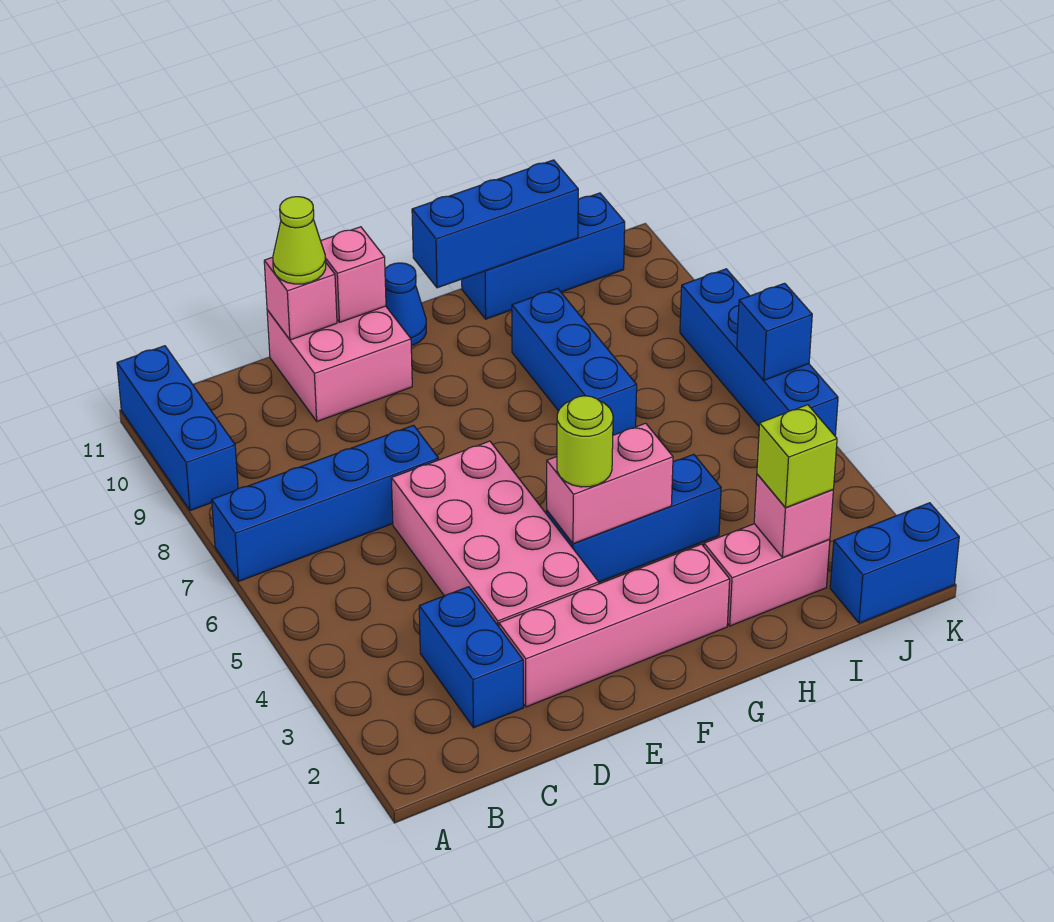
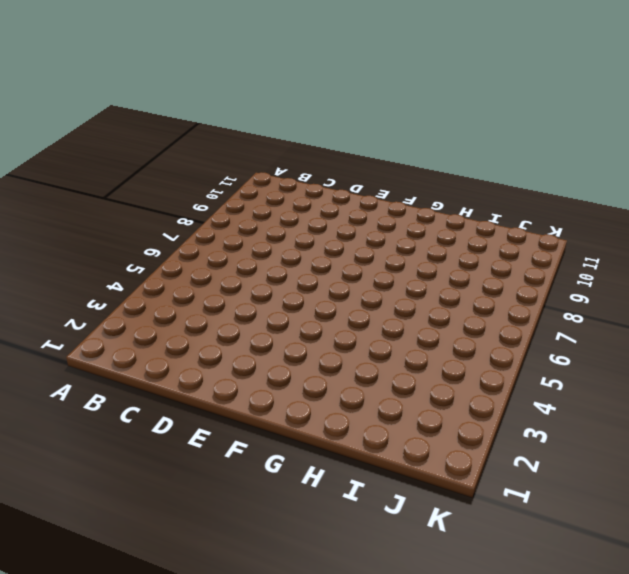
none -> blue brick A7:D7 level 1
none -> blue brick A9:A11 level 1
none -> blue brick C2:C3 level 1

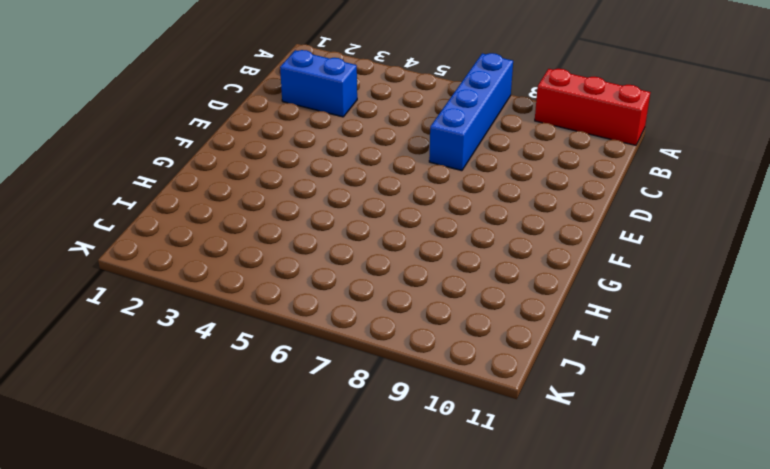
red brick A9:A11 level 1 -> blue brick A9:A11 level 1
none -> pink brick D2:G2 level 1
none -> pink brick D3:E6 level 1
none -> pink brick D10:E11 level 1

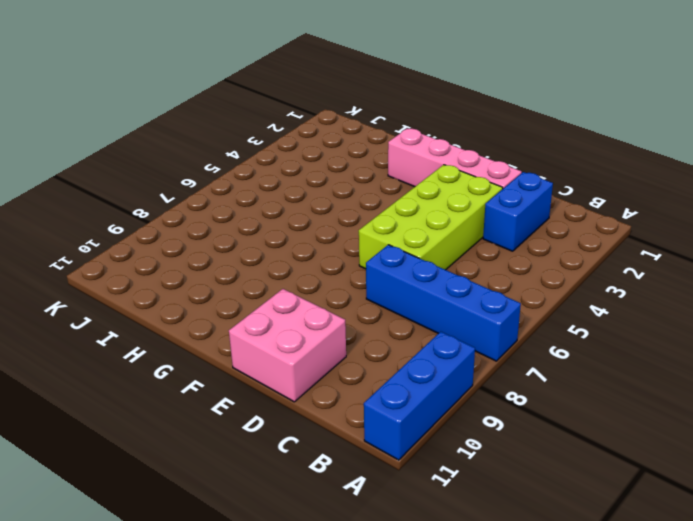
lime brick D3:E6 level 1 -> pink brick D3:E6 level 1
none -> blue brick F4:H4 level 1
none -> blue cone F11 level 1
none -> pink brick H2:I2 level 1

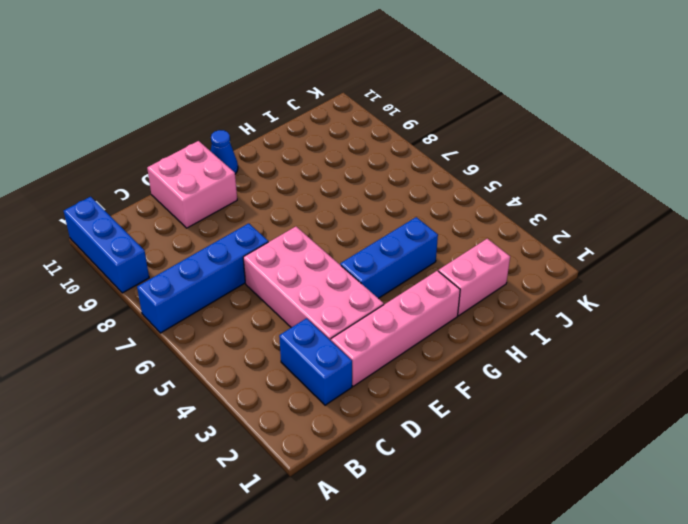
none -> blue brick H7:H9 level 1
none -> blue brick H11:J11 level 1
none -> blue brick J1:K1 level 1

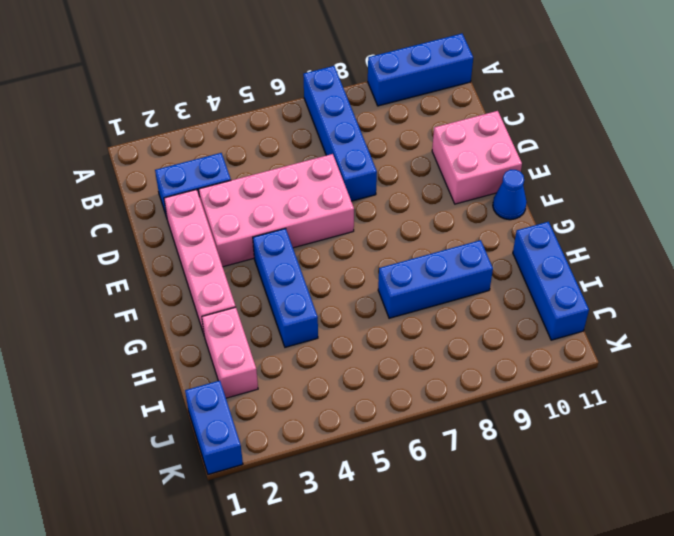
none -> blue brick K5:K8 level 1
none -> pink brick D11 level 2
none -> pink brick E11 level 2

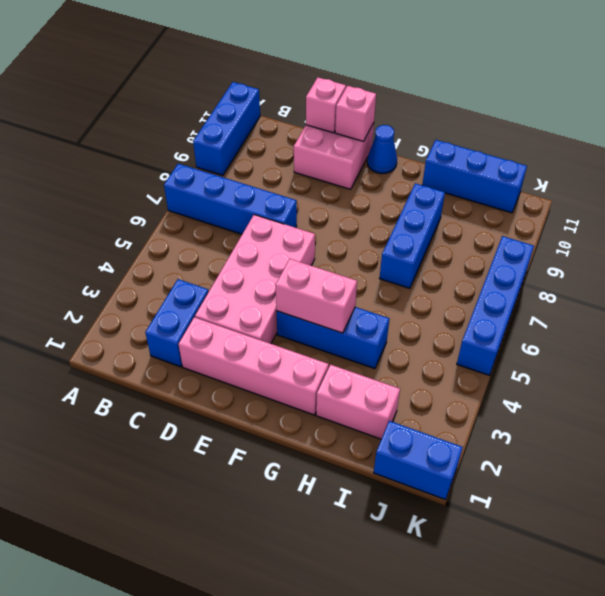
none -> blue brick G11:I11 level 2
none -> pink brick I2 level 2
none -> blue brick K6 level 2

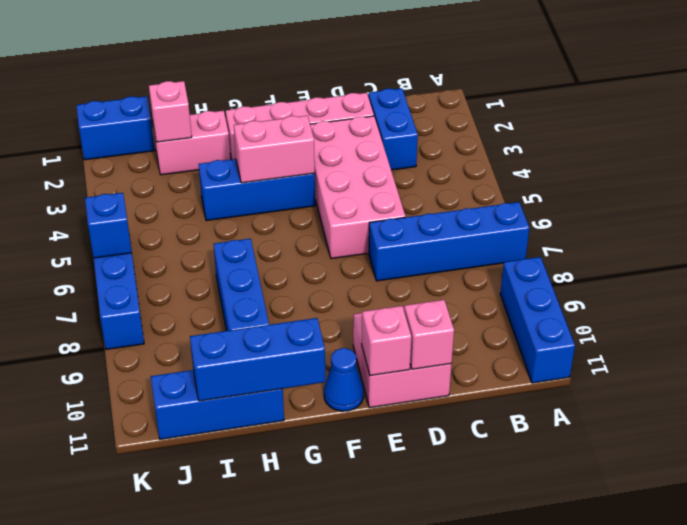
none -> lime cone D11 level 3
none -> lime round brick F4 level 3
none -> lime brick I2 level 3

